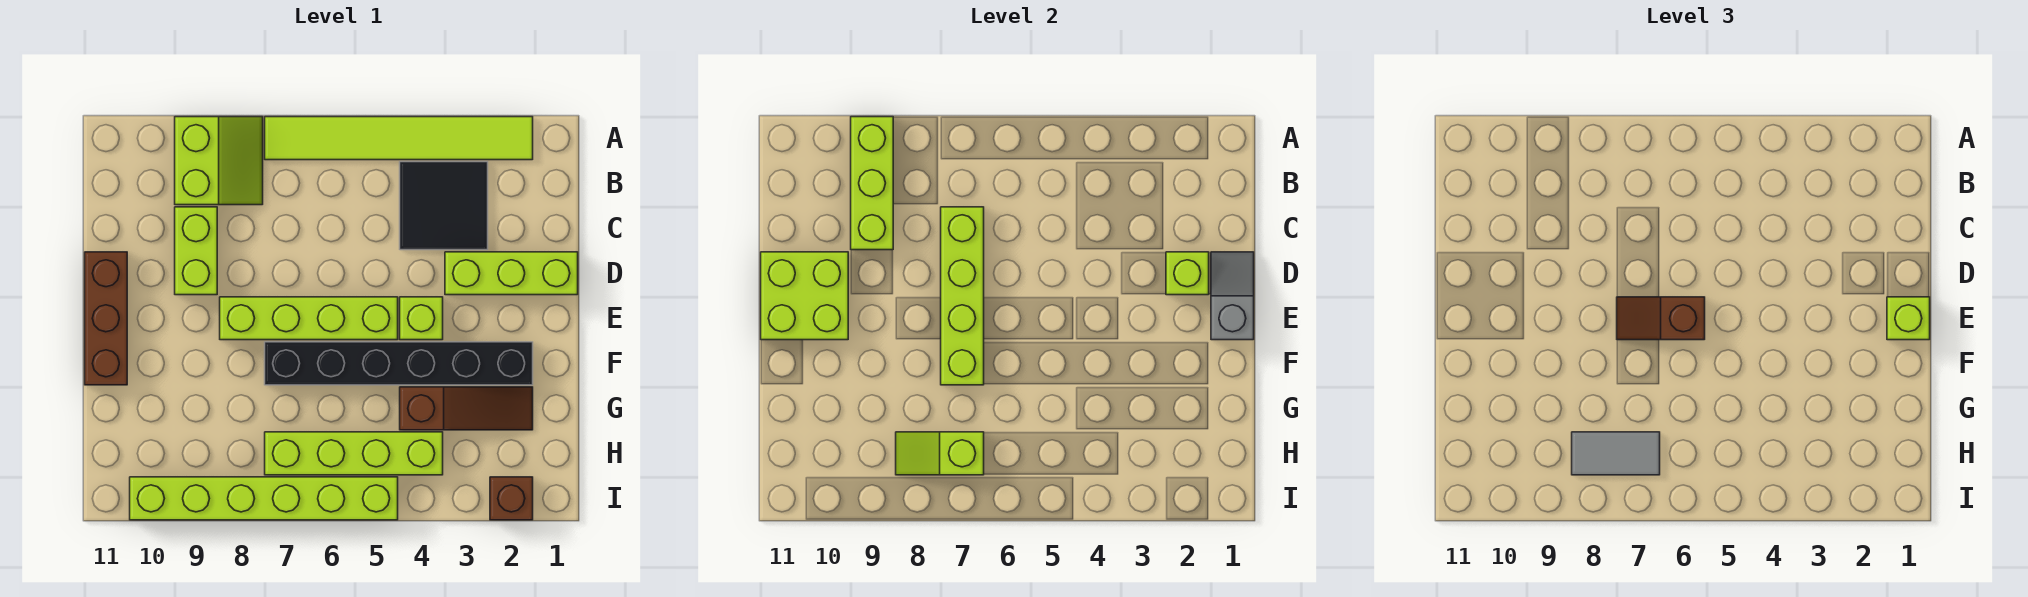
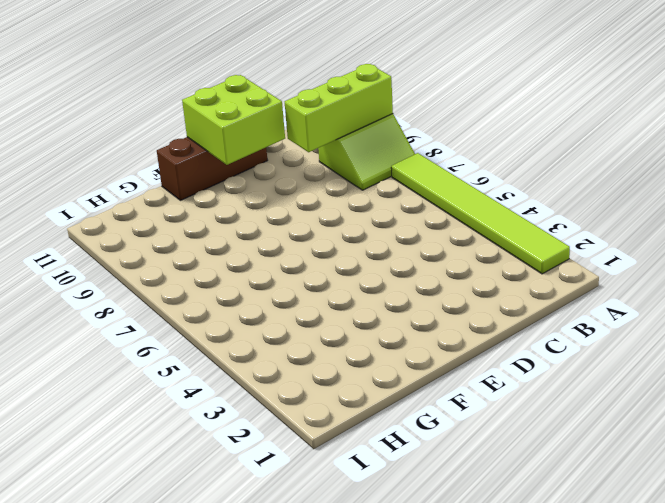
none -> black tile B3:C4 level 1
none -> lime brick C9:D9 level 1
none -> lime brick D1:D3 level 1

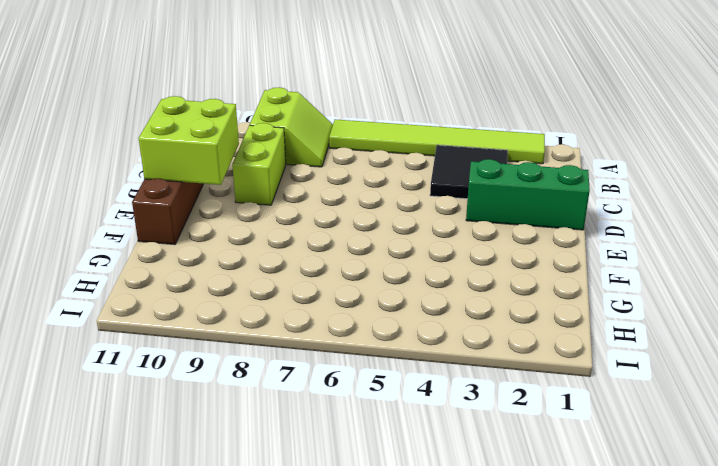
green brick D1:D3 level 1 -> lime brick D1:D3 level 1
none -> lime brick E4 level 1
none -> lime brick E5:E8 level 1
none -> black brick F2:F7 level 1

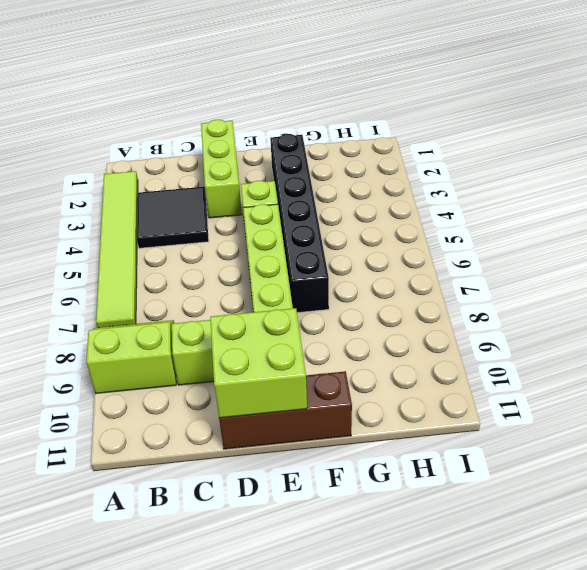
none -> brown slope G2:G4 level 1 top 4
none -> lime brick H4:H7 level 1
none -> brown brick I2 level 1

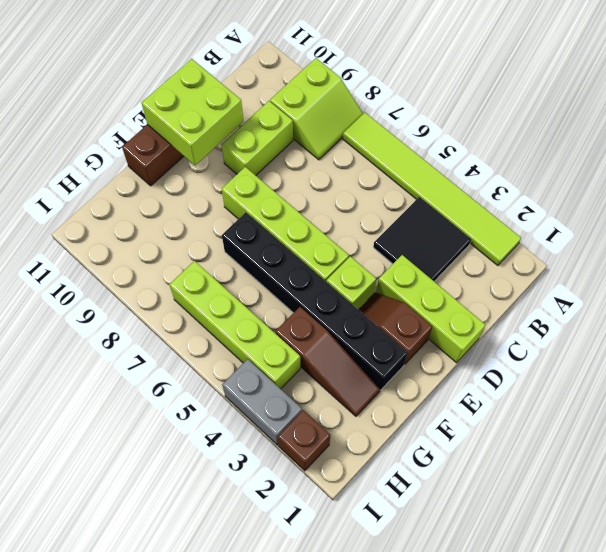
brown slope E2:E3 level 1 top 2 -> brown slope E6:E7 level 3 top 6
grey brick I3:I4 level 1 -> none
none -> lime brick I5:I10 level 1
none -> lime brick A9:C9 level 2
none -> lime brick C7:F7 level 2

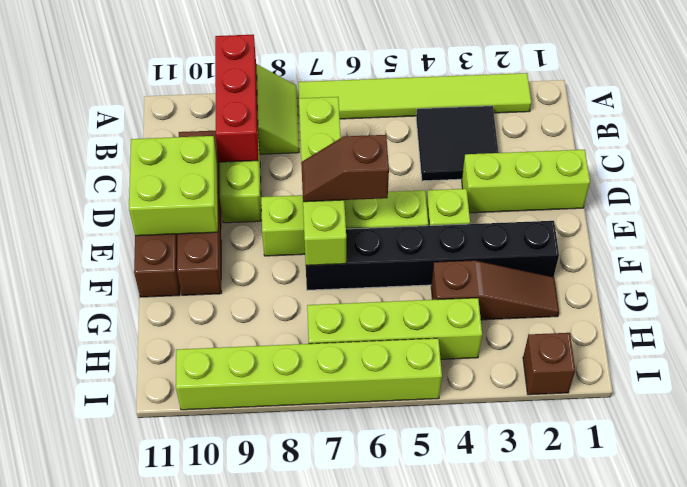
red brick A9:C9 level 2 -> lime brick A9:C9 level 2
brown brick C10:F10 level 1 -> none
none -> grey slope D1:E1 level 2 top E
none -> lime brick D2 level 2
none -> lime slope H7:H8 level 2 top 7

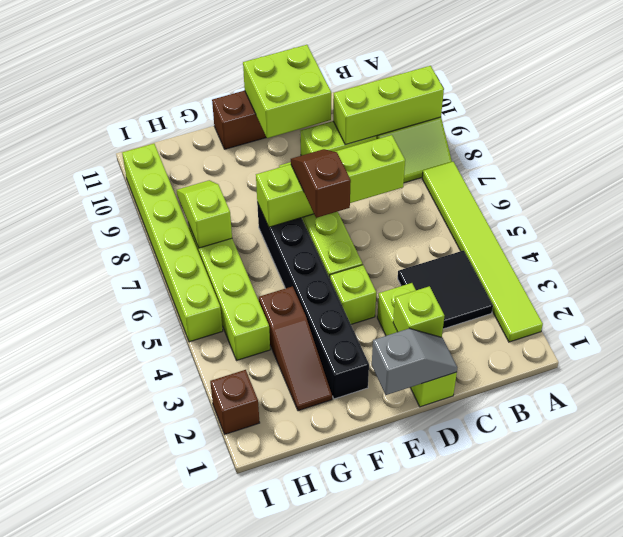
none -> lime brick E1 level 3
none -> grey tile H7:H8 level 3

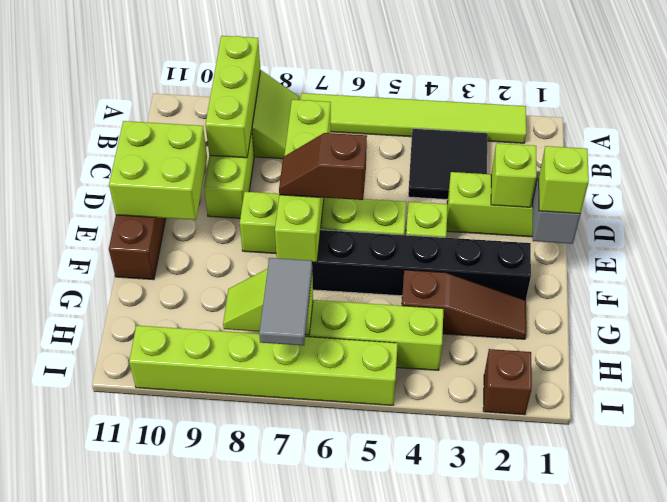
grey tile H7:I7 level 3 -> grey tile H7:H8 level 3

